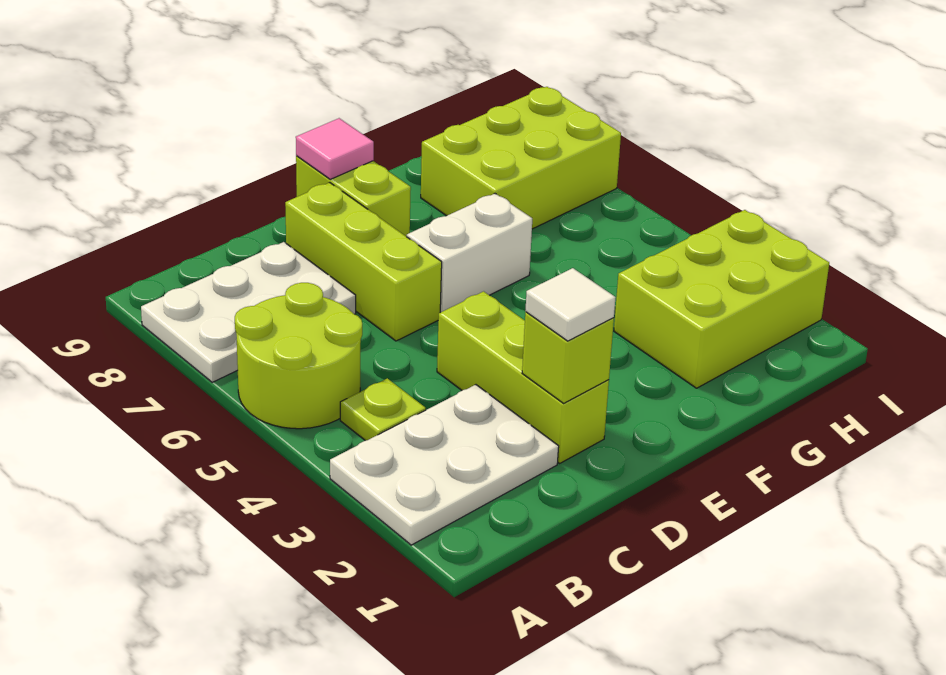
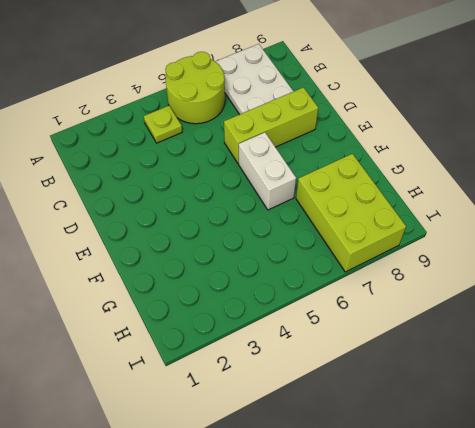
none -> white plate A2:C3 level 1
none -> lime brick D2:D4 level 1
none -> lime brick E8:E9 level 1

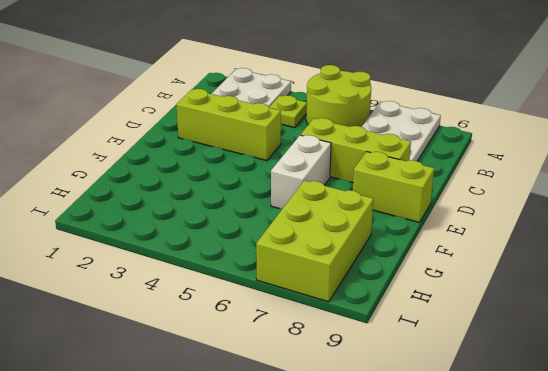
none -> lime brick G2:I3 level 1
none -> lime brick D2 level 2
none -> pink tile E9 level 2

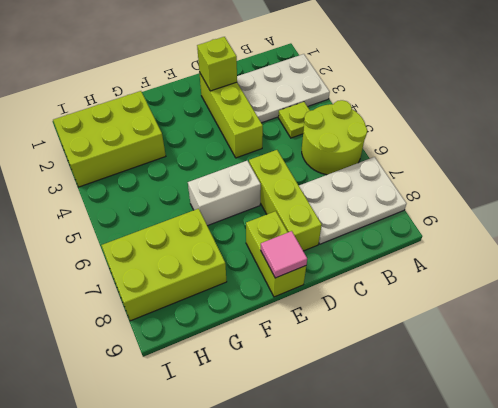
none -> white tile D2 level 3

